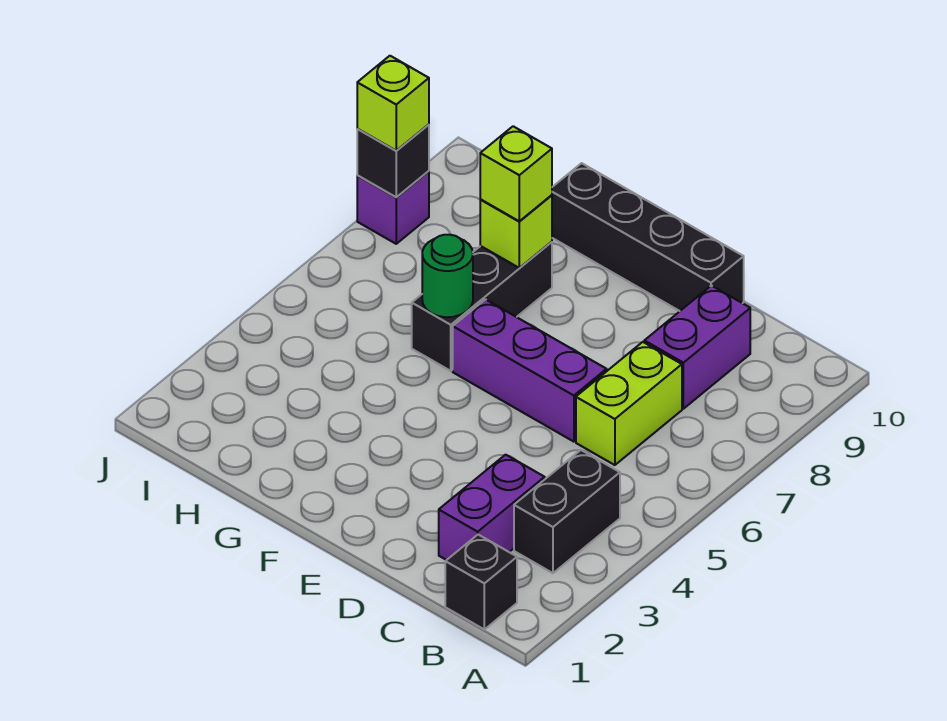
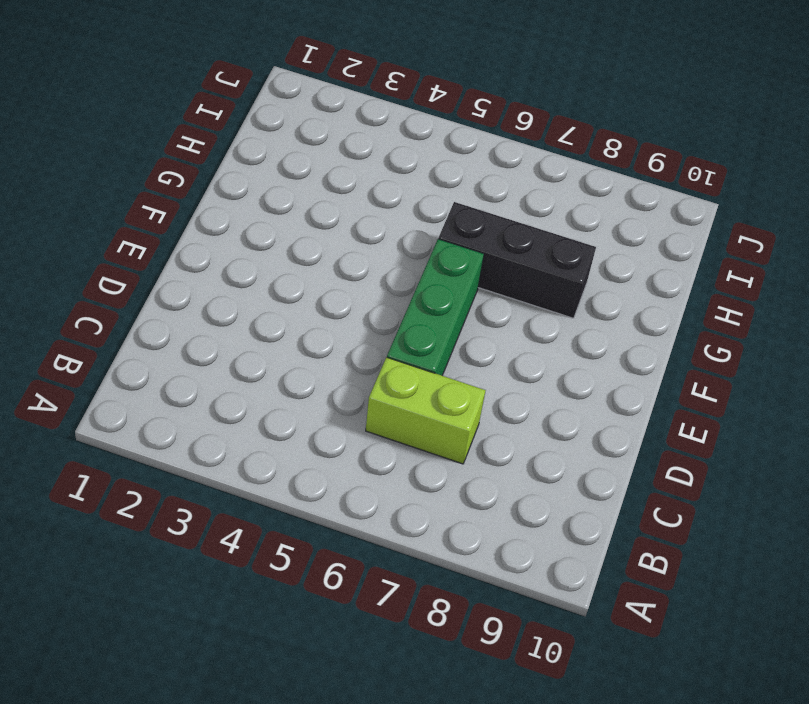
green brick D6:F6 level 1 -> purple brick D6:F6 level 1
none -> black brick B1 level 1
none -> black brick B3:B4 level 1
none -> purple brick C2:C3 level 1

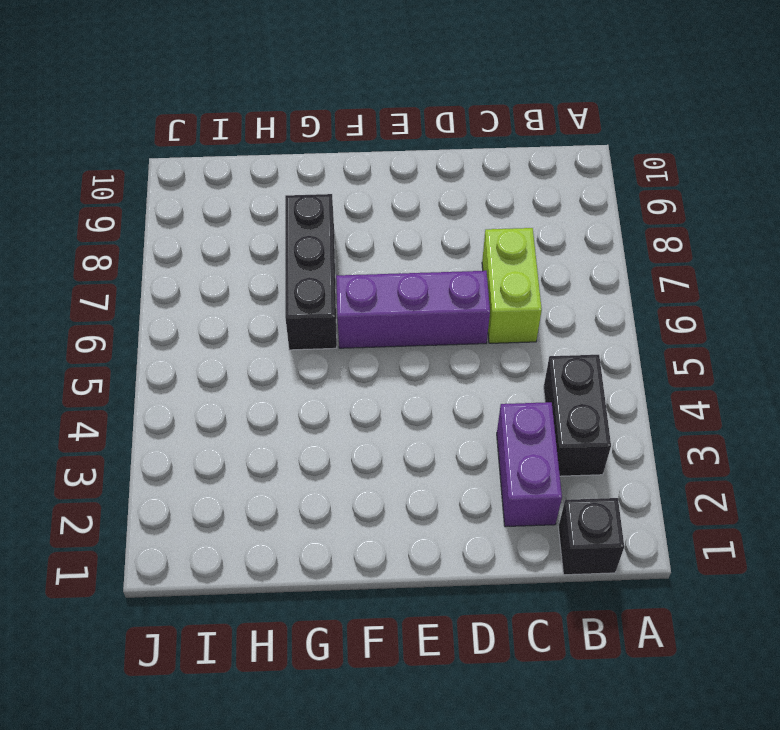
none -> purple brick C8:C9 level 1
none -> black brick D10:G10 level 1
none -> purple brick J8 level 1

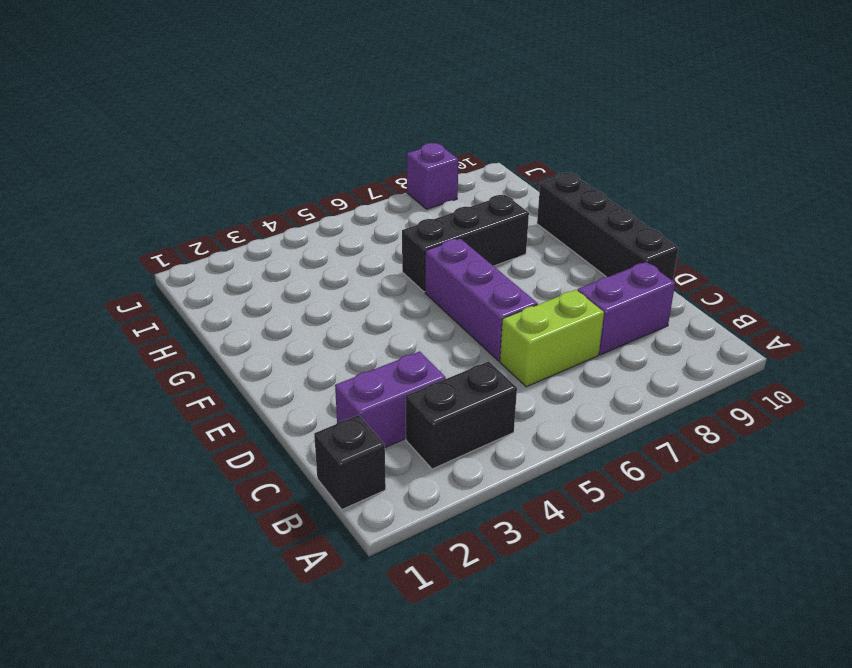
none -> green round brick G6 level 2
none -> lime brick G8 level 2
none -> black brick J8 level 2

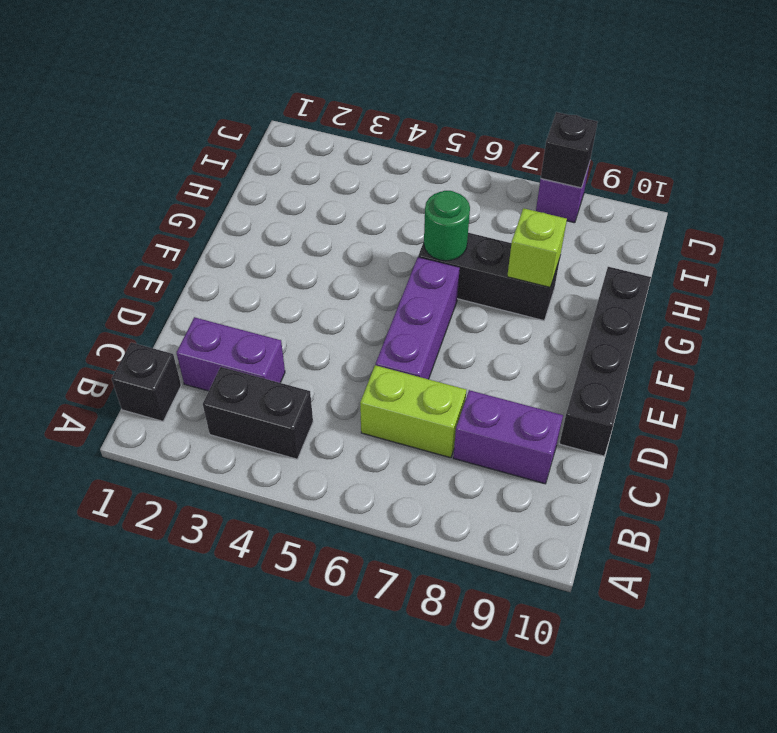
none -> lime brick G8 level 3
none -> lime brick J8 level 3

